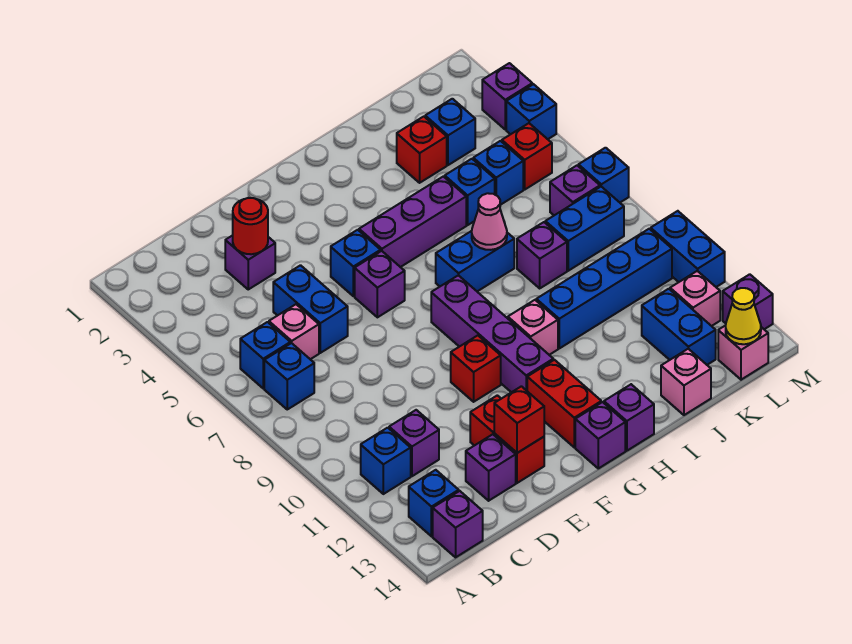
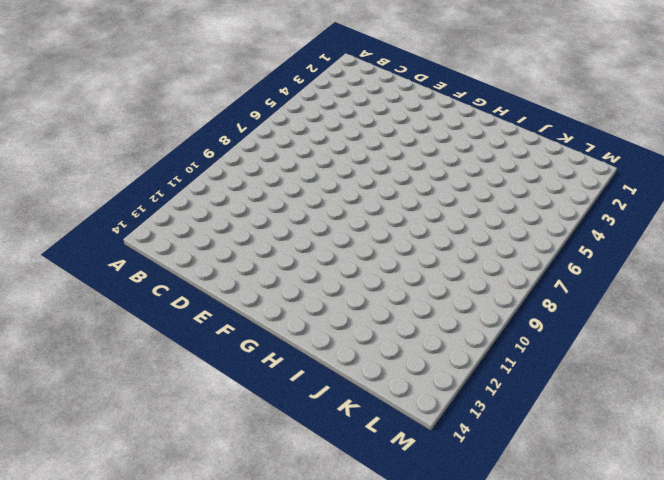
none -> blue brick B6 level 1
none -> blue brick B7 level 1
none -> blue brick B11 level 1
none -> blue brick B13 level 1

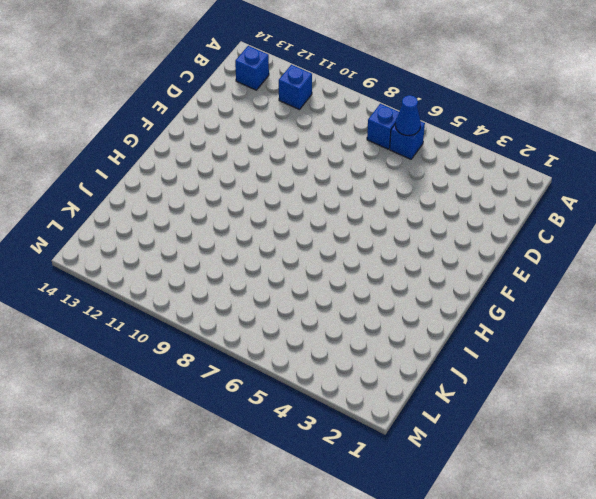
blue cone B6 level 2 -> none
none -> purple brick B14 level 1
none -> pink brick C6 level 1
none -> purple brick C11 level 1
none -> purple brick D3 level 1

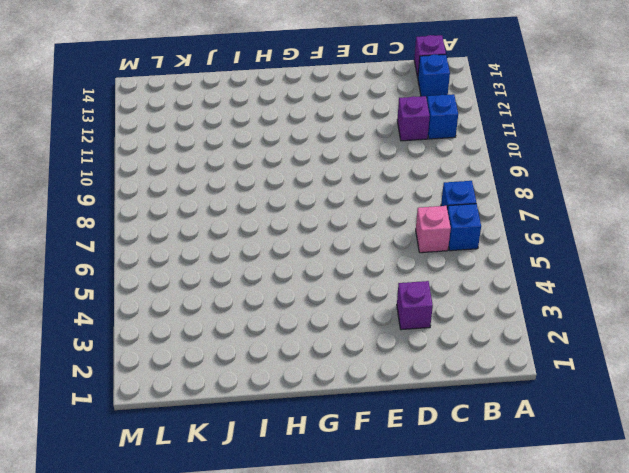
none -> blue brick D5:D6 level 1
none -> purple brick D13 level 1
none -> red brick E12:E13 level 1
none -> blue brick F5 level 1

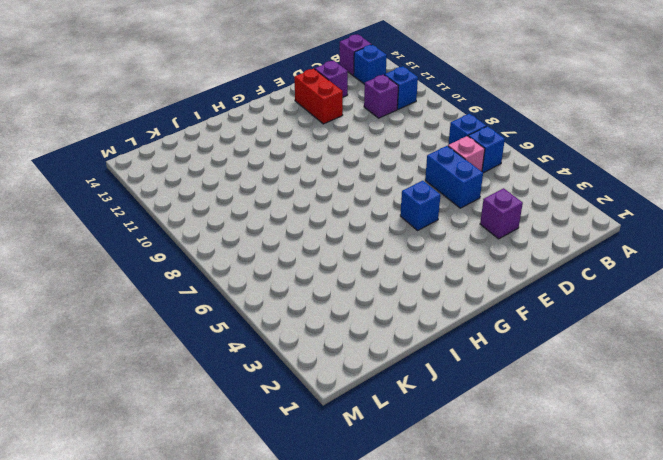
none -> purple brick F6 level 1
none -> red brick F10 level 1
none -> purple brick G5:I5 level 1
none -> purple brick G8:G11 level 1

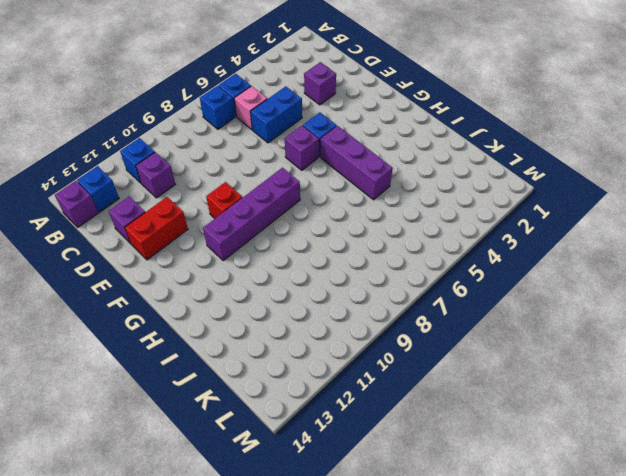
none -> red brick G12:G13 level 1
none -> purple brick G14 level 1
none -> blue brick H7:I7 level 1
none -> pink brick H10 level 1

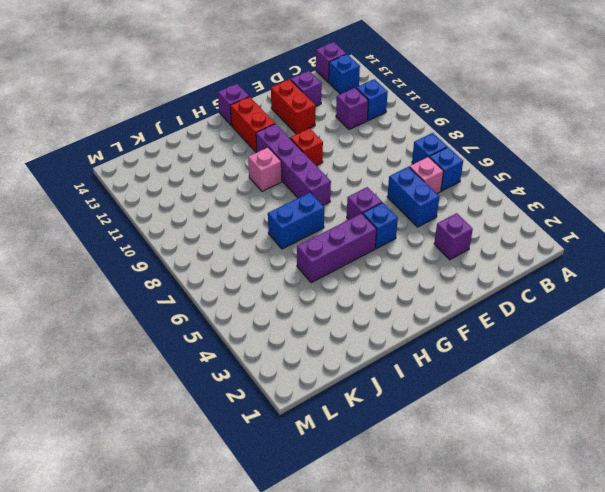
none -> purple brick H14 level 1
none -> blue brick I10:L10 level 1
none -> red brick J3 level 1
none -> blue brick J5 level 1

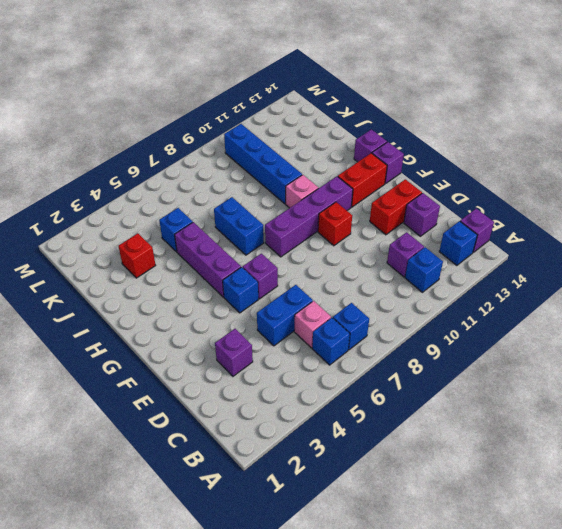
none -> purple brick J8 level 1
none -> pink brick J14 level 1
none -> blue brick K3 level 1
none -> blue brick K5 level 1

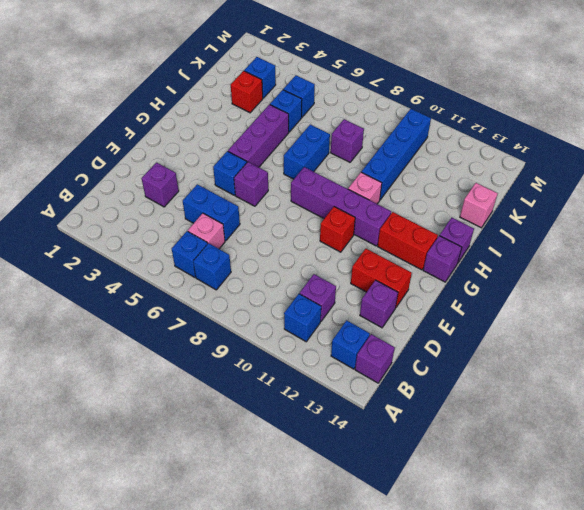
none -> blue brick K8:L8 level 1
none -> blue brick K12:K13 level 1
none -> red brick L5 level 1
none -> purple brick L7 level 1

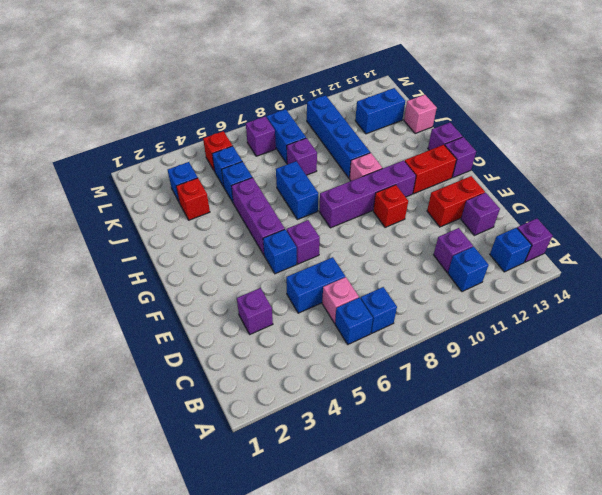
none -> pink brick L12 level 1
none -> pink brick L14 level 1
none -> purple brick M3 level 1
none -> blue brick M4 level 1

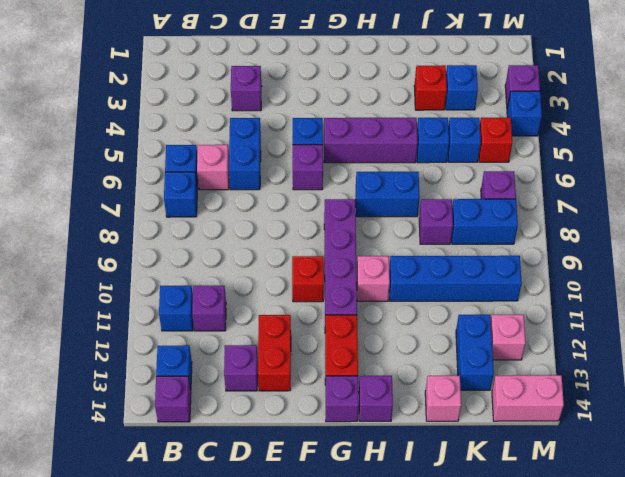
pink brick L14:M14 level 1 -> pink brick L14 level 1
none -> blue brick M7 level 1
none -> blue brick M10:M11 level 1
none -> purple brick M13 level 1
none -> red round brick D3 level 2

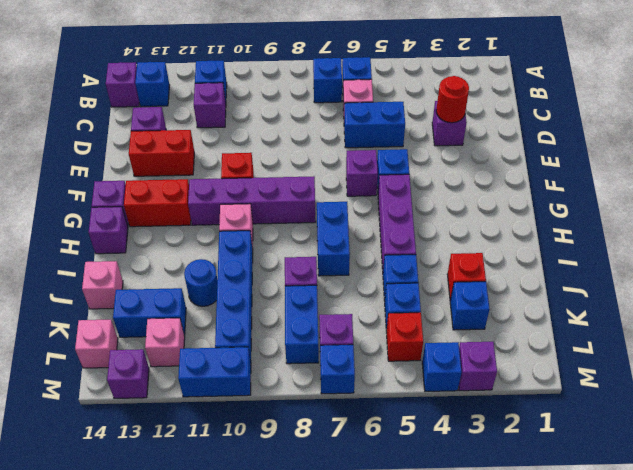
blue round brick J11 level 1 -> none
none -> red brick E13 level 2
none -> pink cone I7 level 2
none -> yellow cone L14 level 2

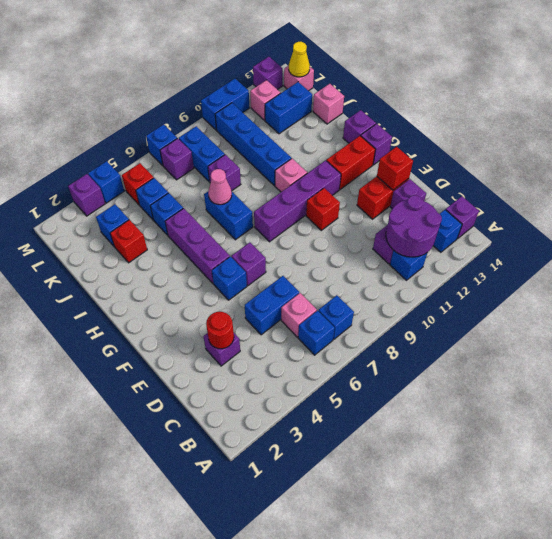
purple round brick B11:C12 level 2 -> none

